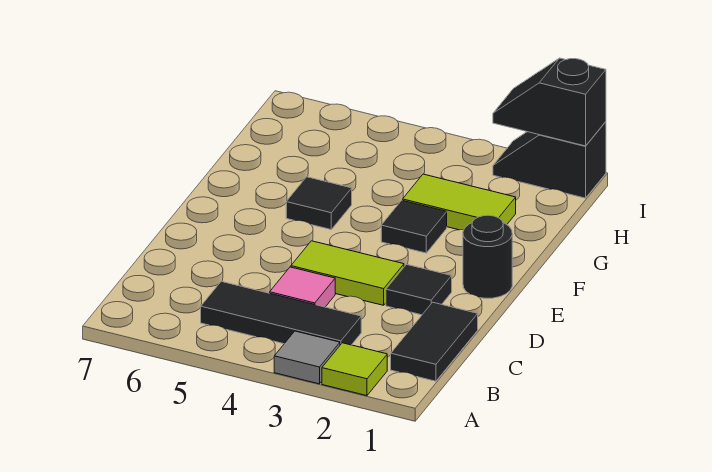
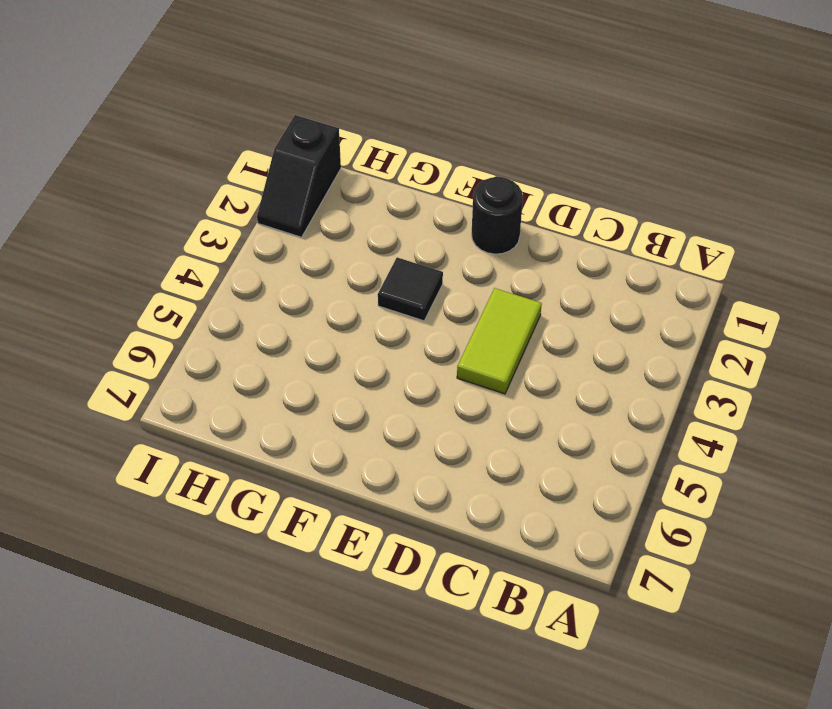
none -> lime tile A2 level 1
none -> grey tile A3 level 1
none -> black tile B1:C1 level 1

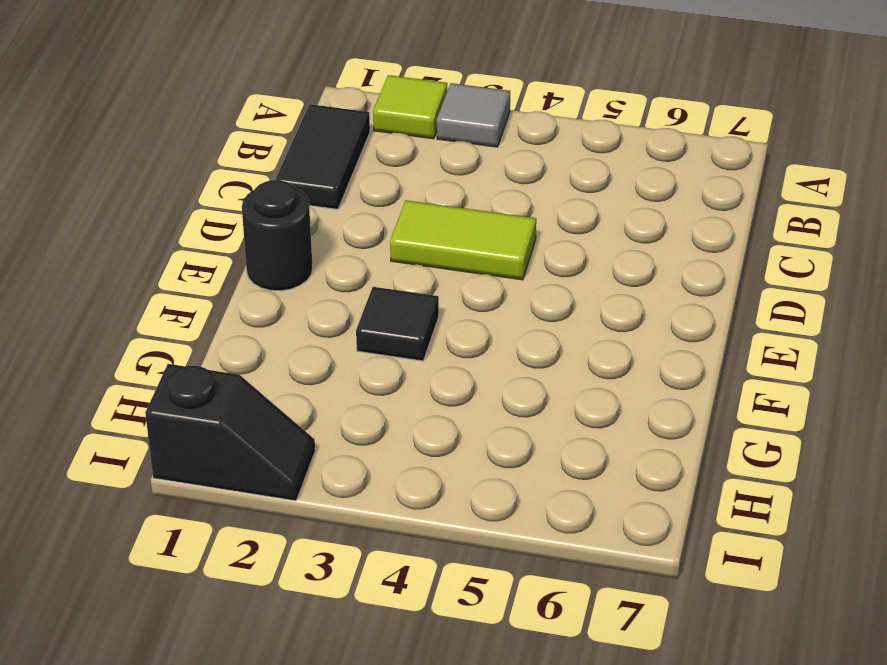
none -> black tile B3:B5 level 1
none -> pink tile C4 level 1
none -> black tile D2 level 1

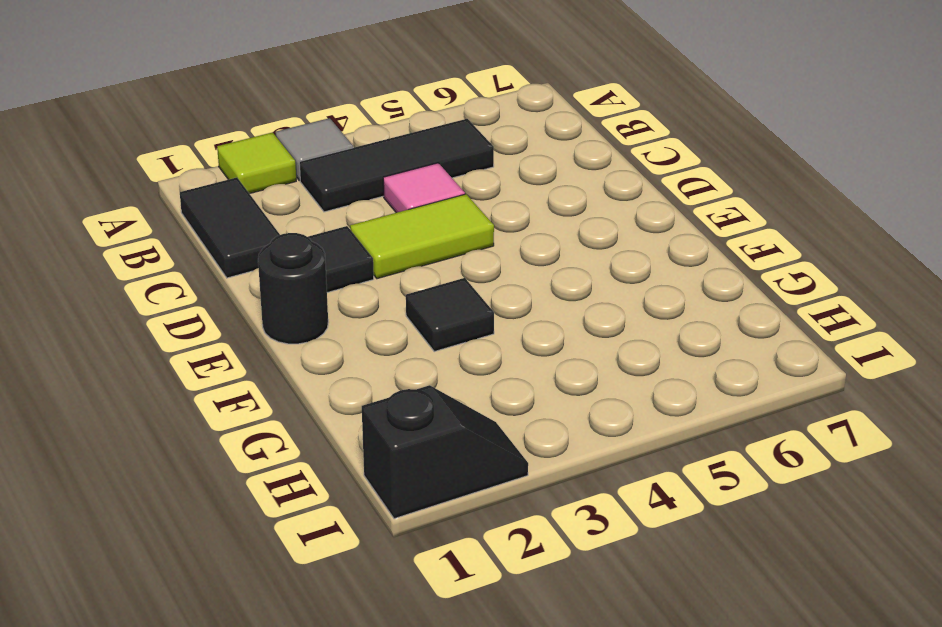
none -> black tile F5 level 1
none -> lime tile G2:G3 level 1
none -> black slope I1:I2 level 2 top 1

